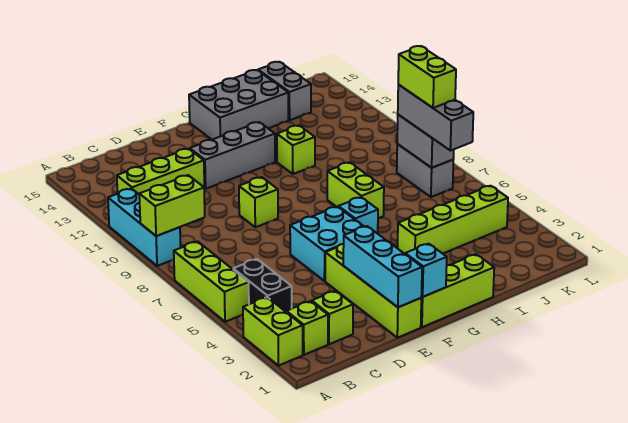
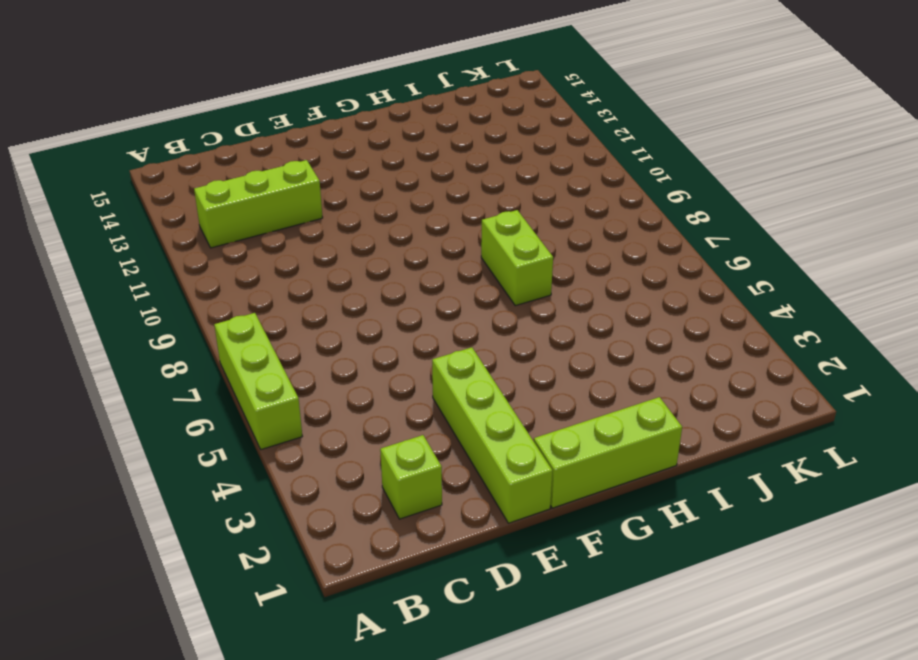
none -> lime brick A2:A3 level 1
none -> cyan brick A9:A11 level 1
none -> lime brick B2 level 1

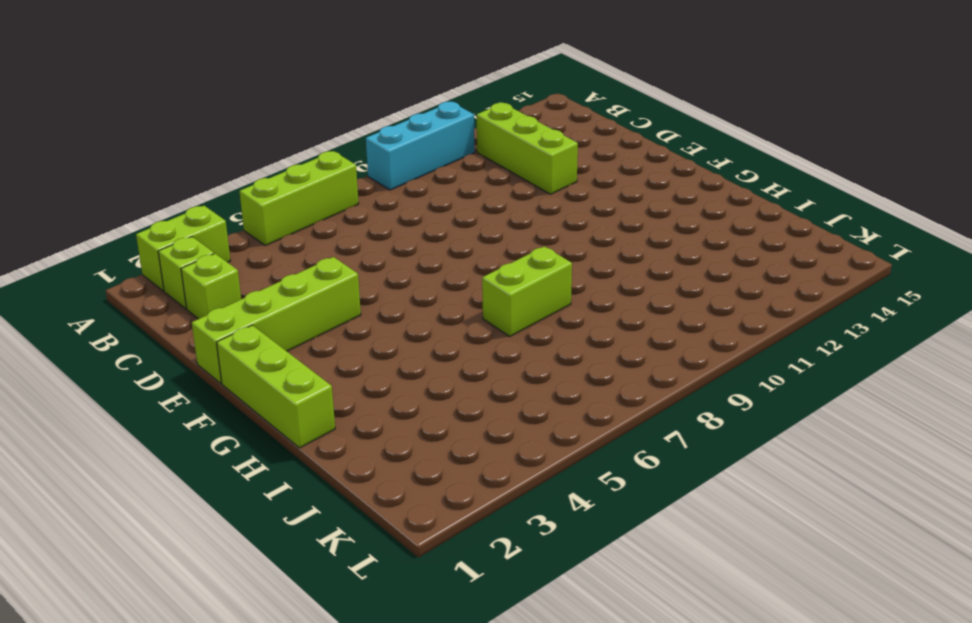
none -> black brick B4:B5 level 1
none -> cyan brick E5:F6 level 1
none -> lime brick E9 level 1

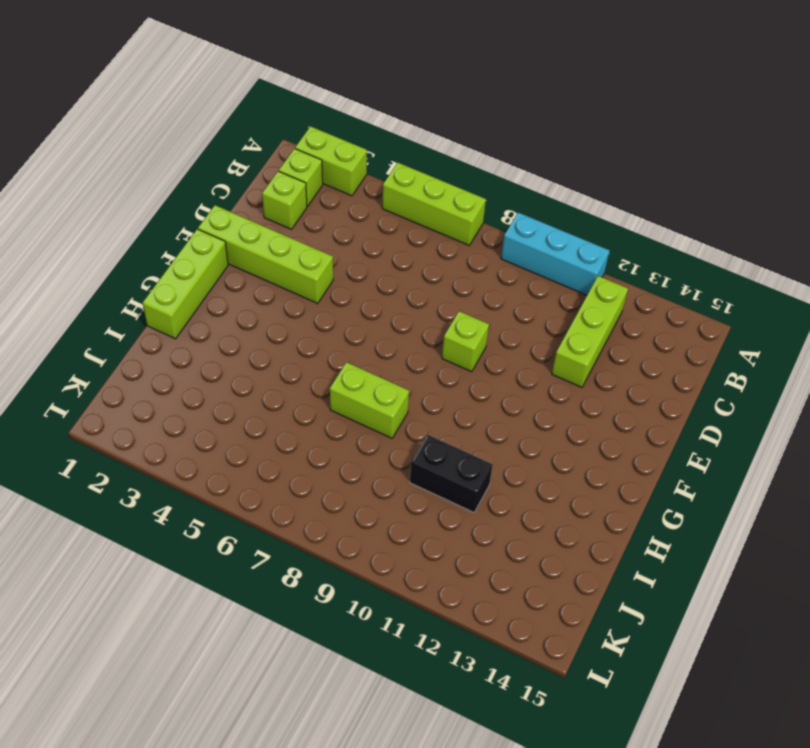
black brick I10:I11 level 1 -> black brick B4:B5 level 1
none -> cyan brick E5:F6 level 1
none -> grey brick E12:G12 level 1
none -> cyan brick G6 level 1

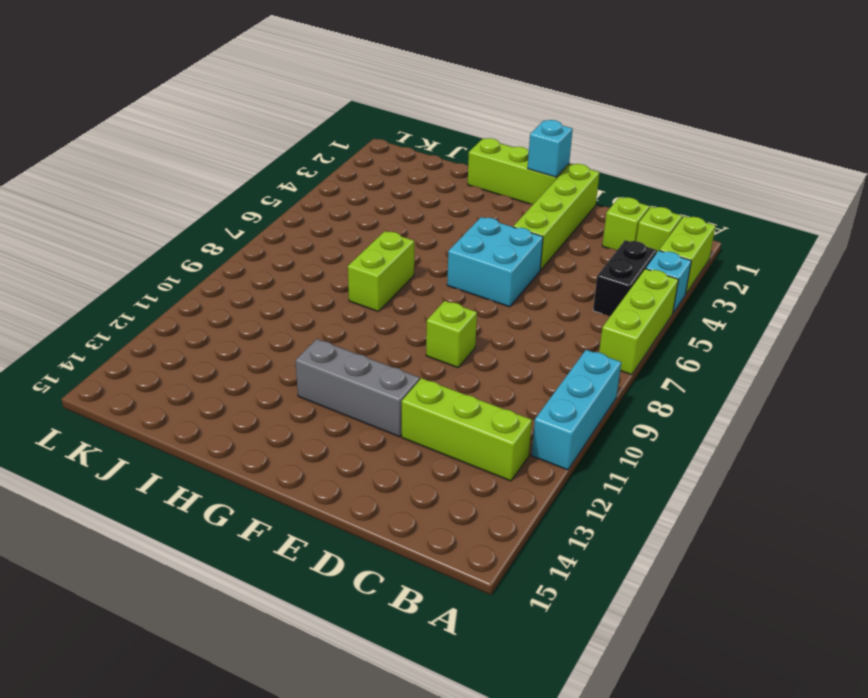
cyan brick A4 level 1 -> cyan brick G6 level 1
none -> grey brick G14:I15 level 1
none -> lime brick H4:K4 level 1
none -> lime brick H11 level 1

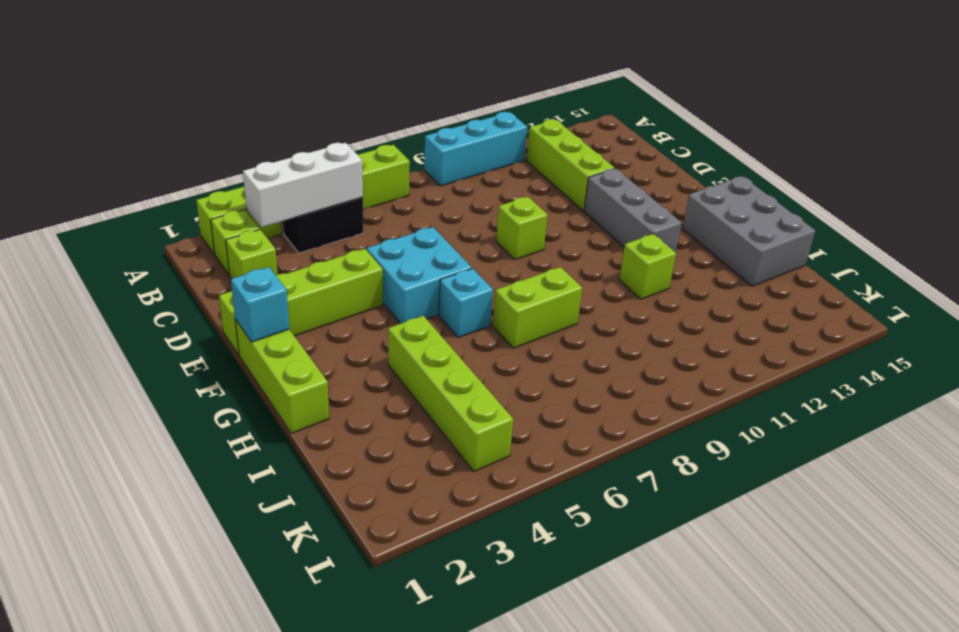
white brick B3:B5 level 2 -> none
none -> grey brick J14:J15 level 1
none -> grey brick K7:K8 level 1
none -> lime brick A9:B9 level 2

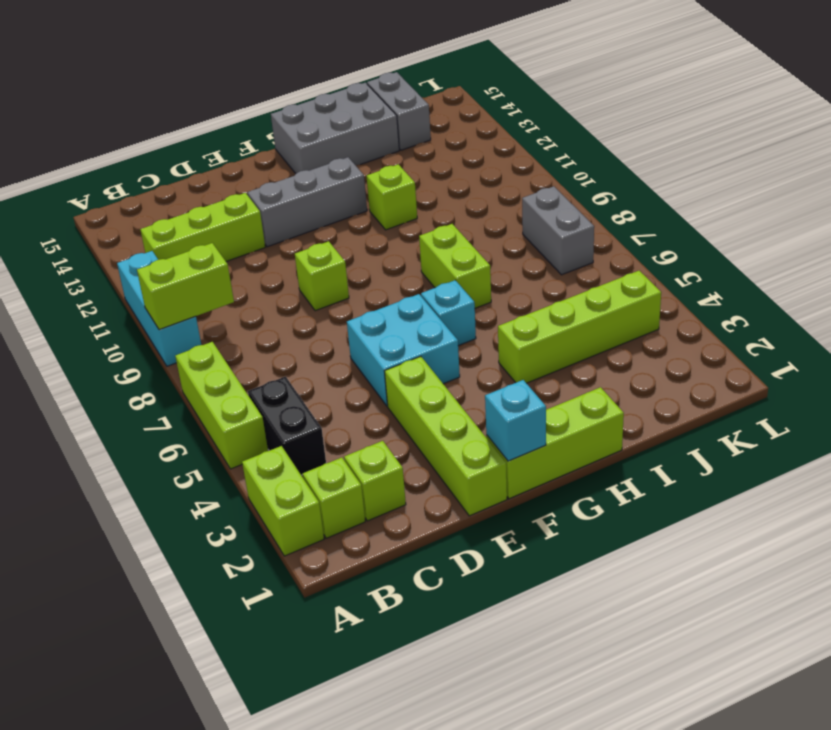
none -> cyan brick E1:E3 level 2
none -> grey brick K7:K8 level 2
none -> grey brick K6:K8 level 3

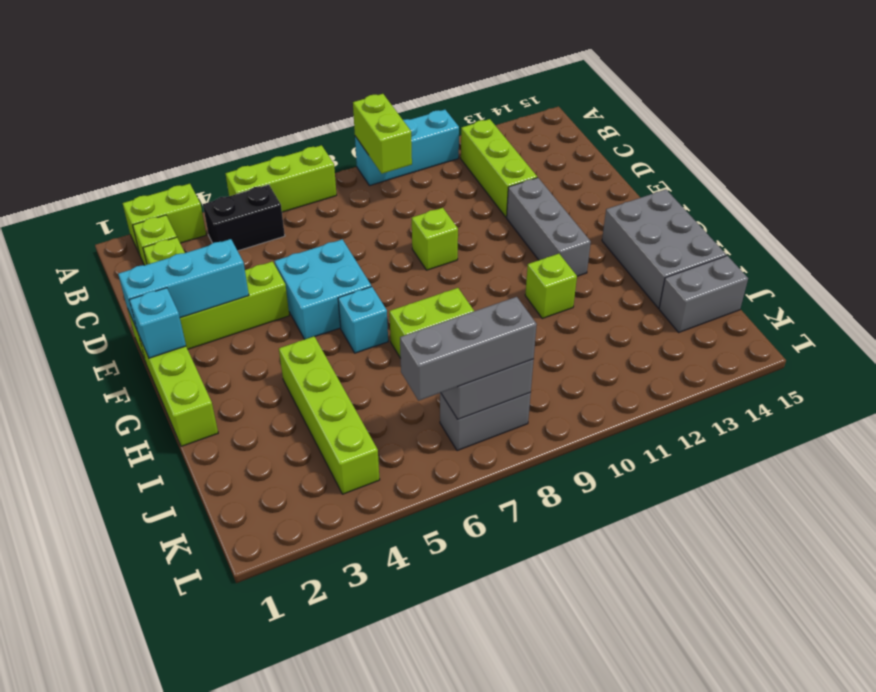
none -> lime brick K7:K8 level 4

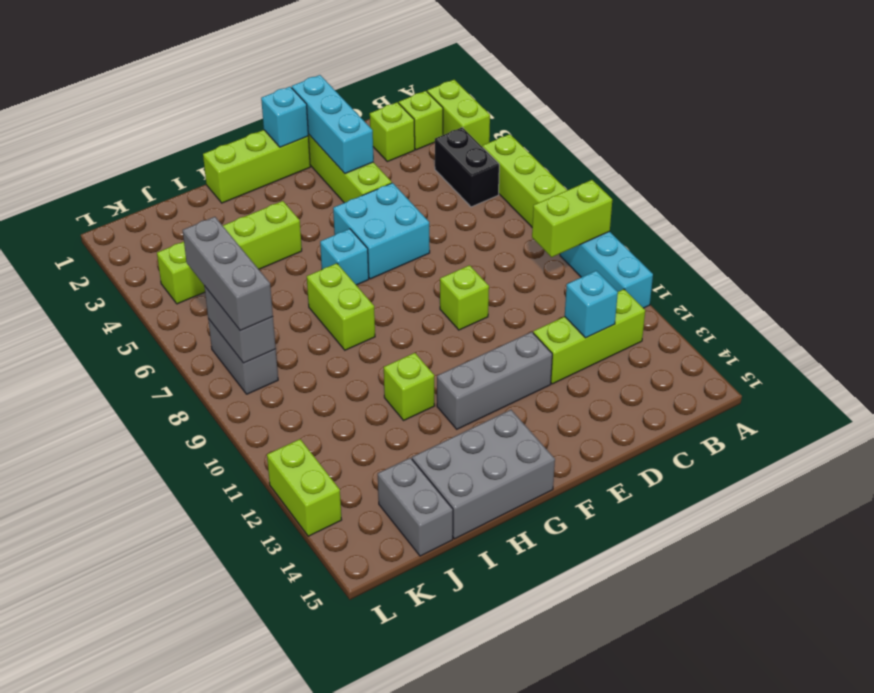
cyan brick C12 level 2 -> none
lime brick L12:L13 level 1 -> lime brick K7:K8 level 4

